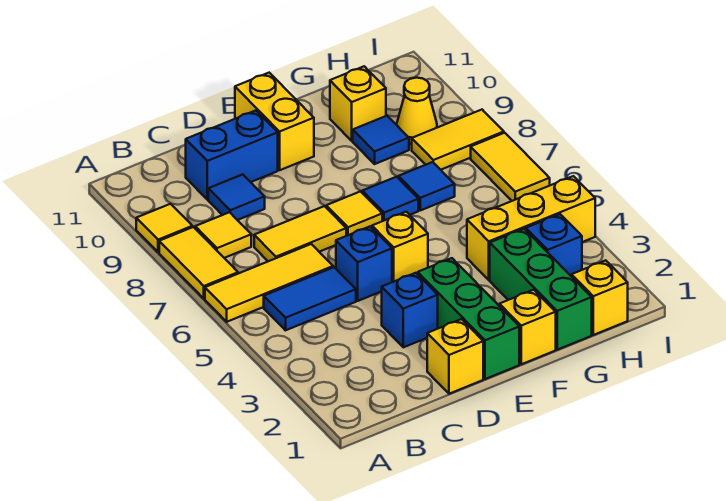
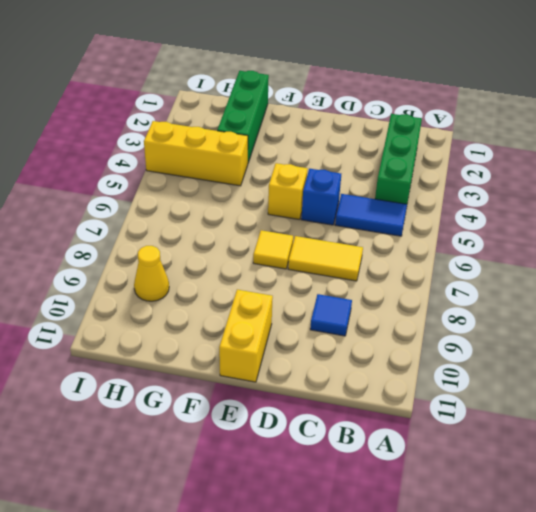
green brick B2:B4 level 1 -> green brick E1:E3 level 1
none -> yellow tile A6:C6 level 1
none -> yellow tile A7:A8 level 1
none -> yellow tile A9 level 1

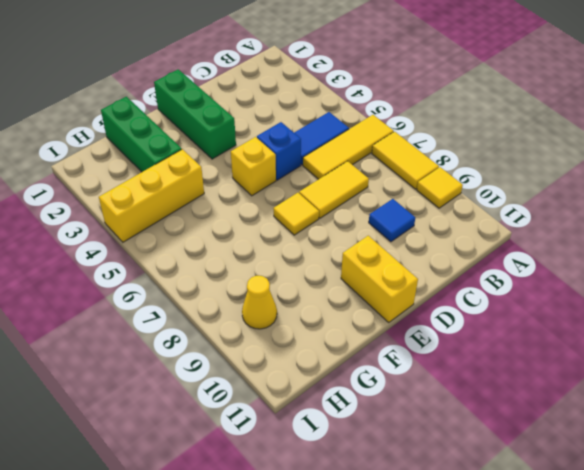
none -> yellow tile B8 level 1
none -> blue brick C10:D10 level 1
none -> yellow brick D1 level 1

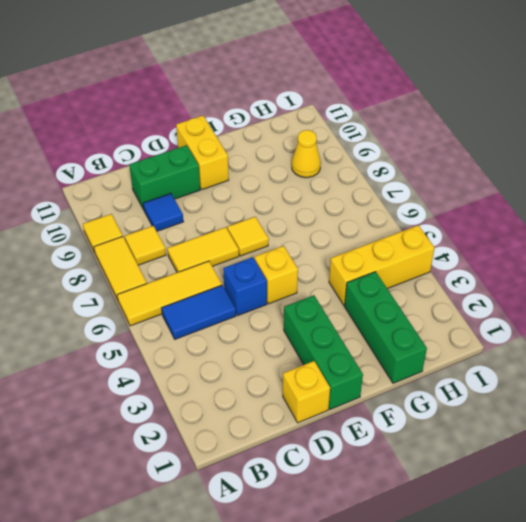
green brick C10:D10 level 1 -> blue brick C10:D10 level 1
none -> blue brick D3 level 1
none -> yellow brick F1 level 1
none -> blue tile F7 level 1

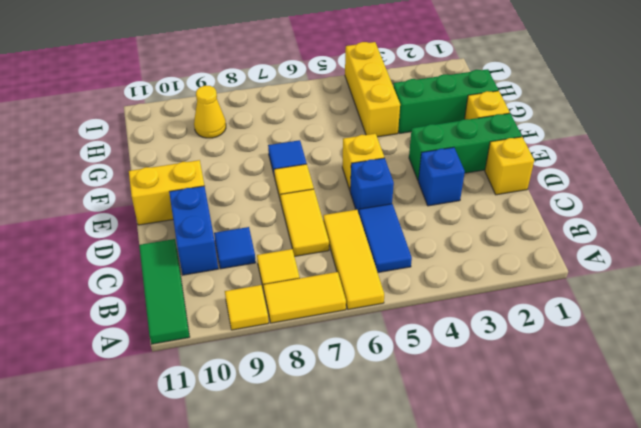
green tile A11:C11 level 1 -> none
none -> blue tile G7 level 1
none -> blue tile G9 level 1
none -> yellow brick G10 level 1

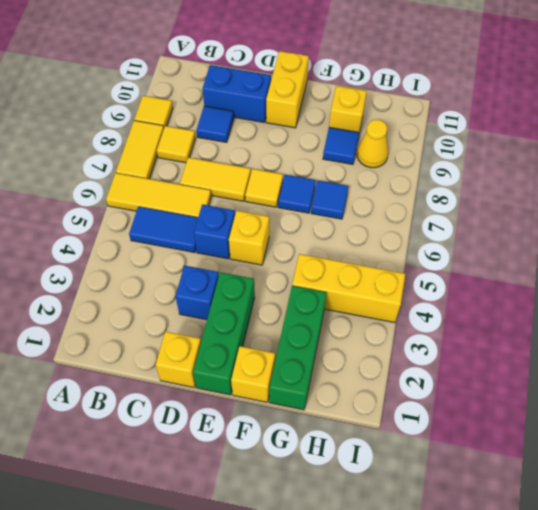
none -> yellow brick H1 level 1
none -> blue brick H3 level 1
none -> yellow tile H8:I8 level 1

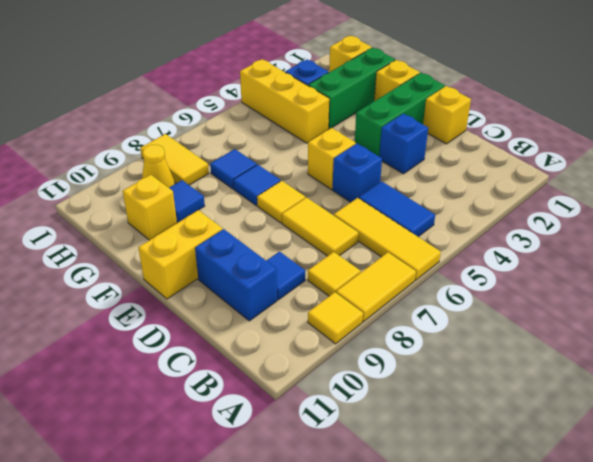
none -> yellow tile I6:I7 level 1

